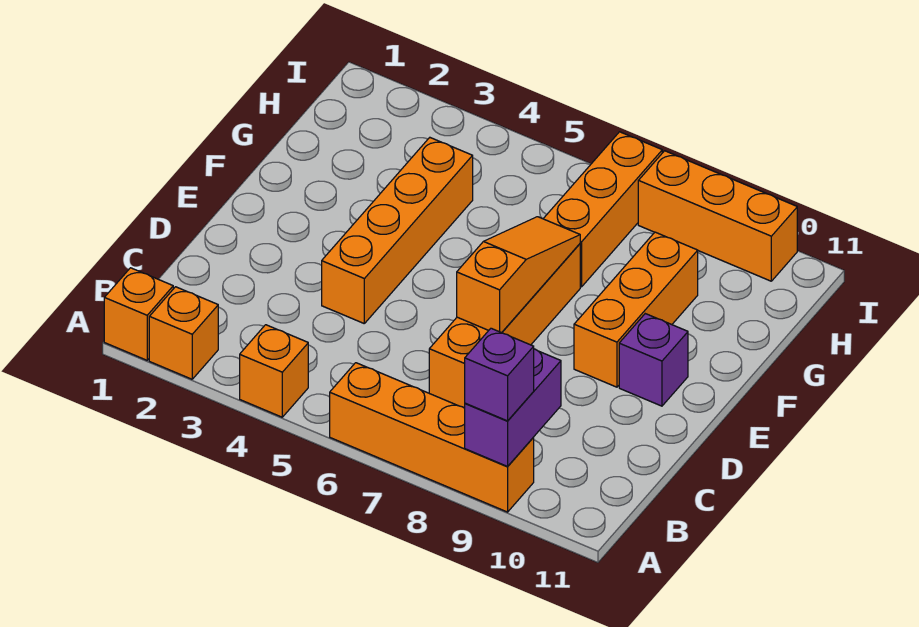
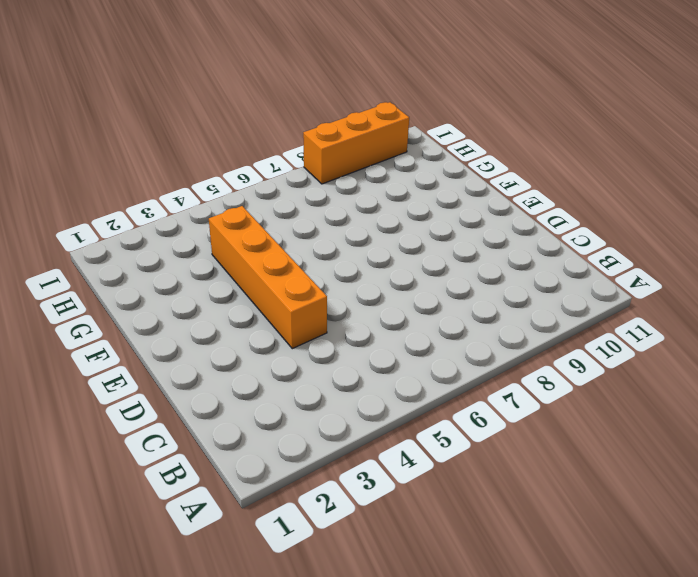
none -> orange brick A1 level 1
none -> orange brick A2 level 1
none -> orange brick A4 level 1

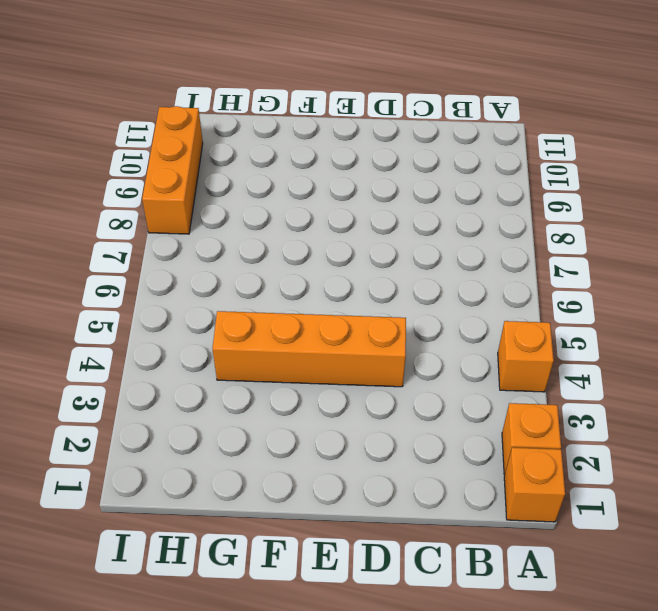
none -> orange brick A6:A9 level 1
none -> orange brick C7:F7 level 1
none -> orange brick E9:G9 level 1

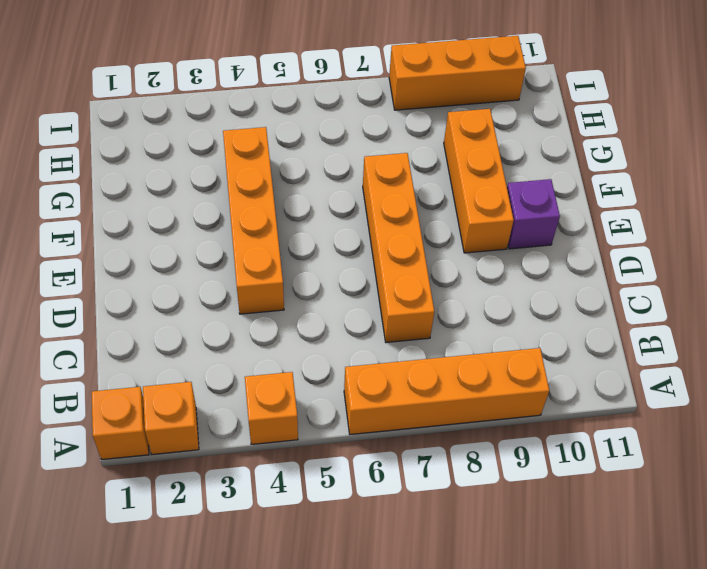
none -> orange brick G7:I7 level 1
none -> purple brick A9:B9 level 2
none -> orange slope D7:F7 level 2 top D

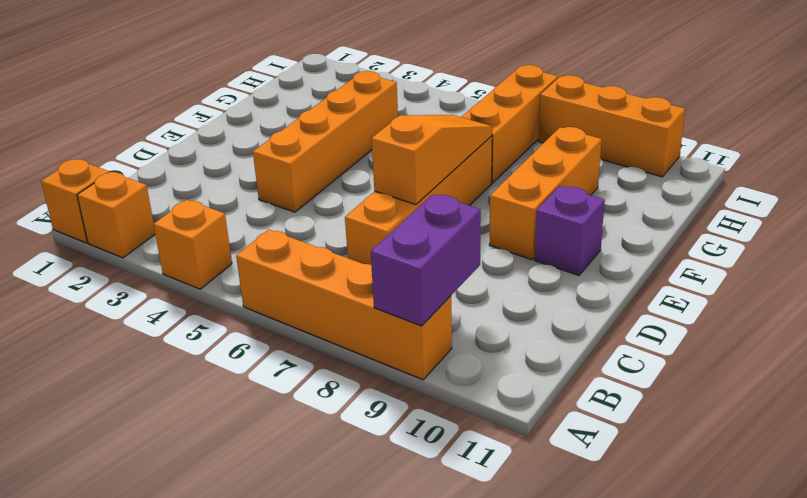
none -> purple brick A9 level 3

